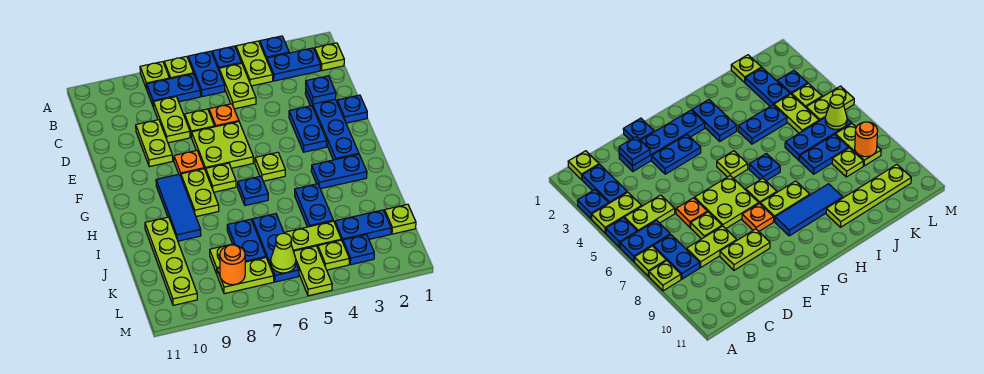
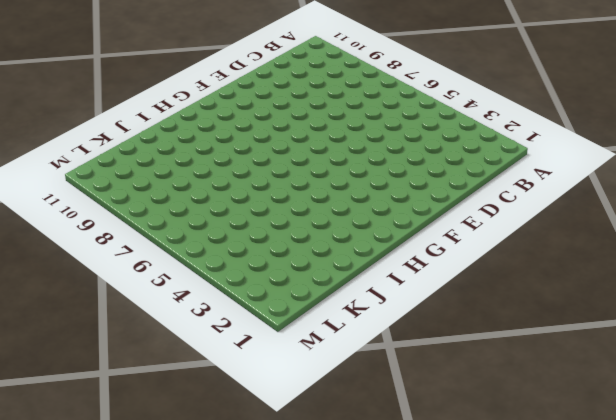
none -> blue plate A3 level 1
none -> lime plate A4:B4 level 1
none -> blue plate A5 level 1
none -> blue plate A6:B6 level 1

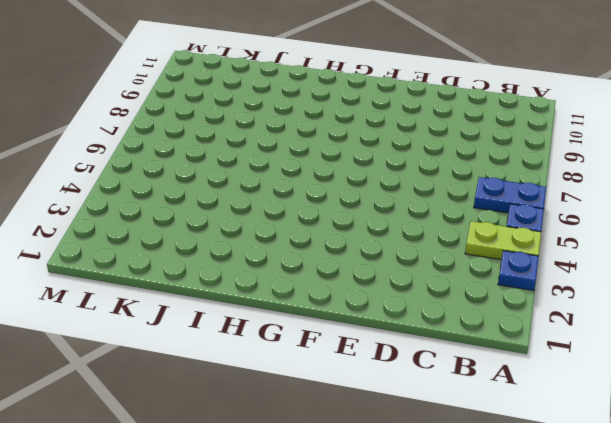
none -> lime plate A7 level 1
none -> lime plate A8 level 1
none -> lime plate B1 level 1
none -> blue plate B2:B3 level 1

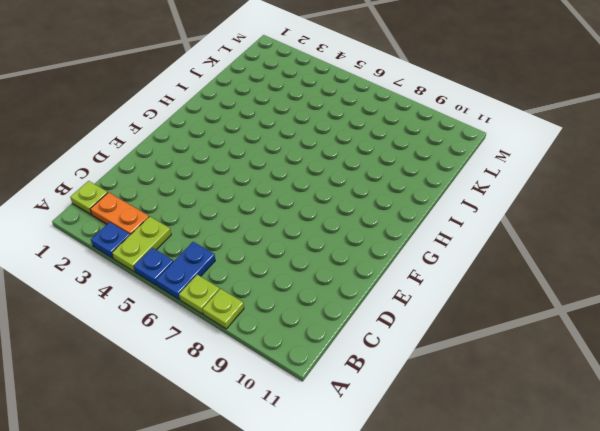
orange plate B2:B3 level 1 -> blue plate B2:B3 level 1
none -> lime plate B5:C5 level 1
none -> blue plate B7:B8 level 1
none -> lime plate C8:D8 level 1
none -> blue plate D2:G2 level 1

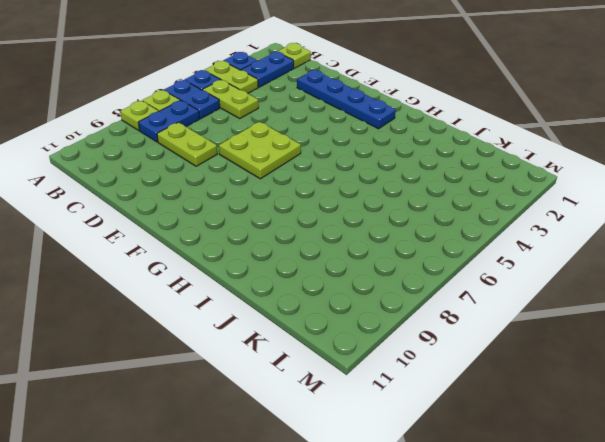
none -> orange plate D6 level 1
none -> lime plate D7 level 1
none -> lime plate D9:E9 level 1
none -> blue plate E1 level 1

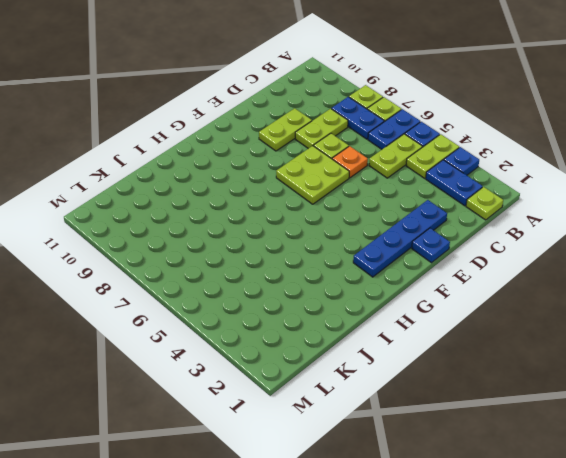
none -> blue plate E3:F3 level 1
none -> orange plate F8 level 1
none -> lime plate G5 level 1
none -> lime plate G7 level 1

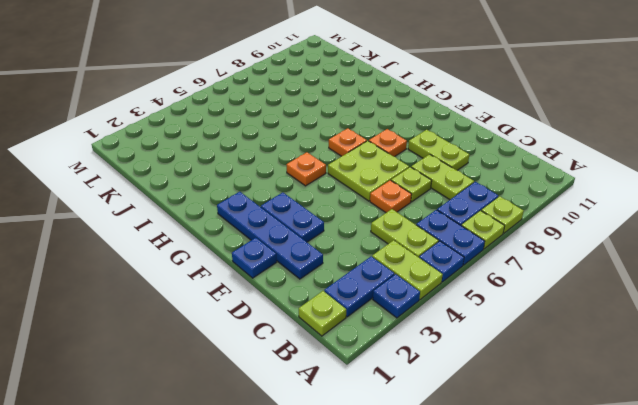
orange plate G5 level 1 -> lime plate G5 level 1
orange plate G7 level 1 -> lime plate G7 level 1
none -> lime plate G8:H8 level 1
none -> blue tile G9:I9 level 1
none -> blue plate H2:H3 level 1
none -> blue plate H6 level 1

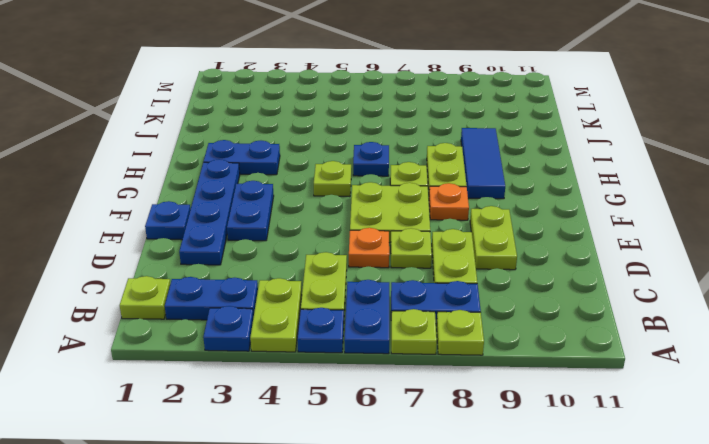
none -> blue plate I4:J4 level 1
none -> lime plate I10:L10 level 1
none -> blue plate J6:L6 level 1
none -> blue plate J7:K7 level 1

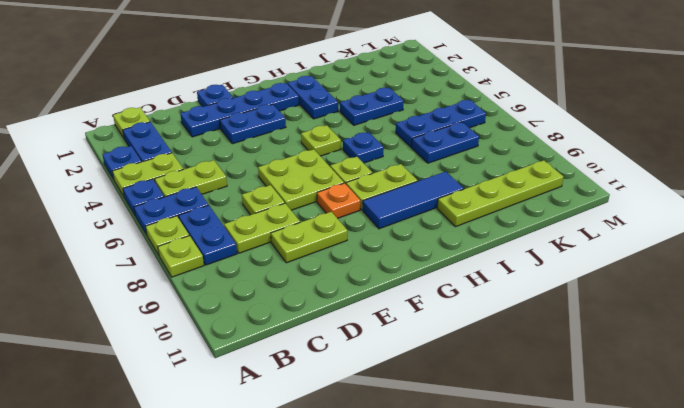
none -> orange plate D6 level 1
none -> lime plate K1 level 1
none -> blue plate K2:K3 level 1
none -> lime plate K4:K5 level 1

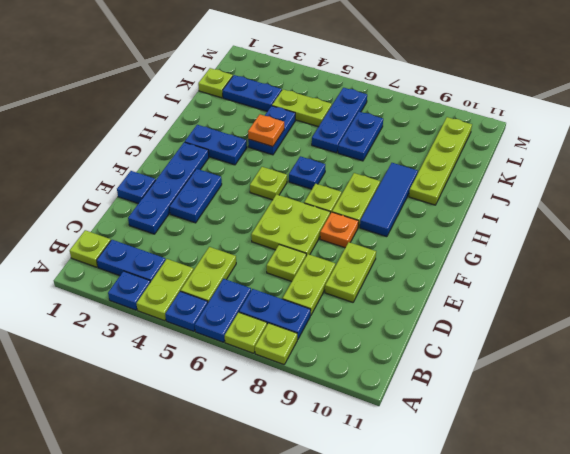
orange plate I4 level 2 -> orange plate D6 level 1
none -> lime plate K8 level 1
none -> blue plate L3 level 1
none -> lime plate L4 level 1
none -> lime plate L5:M5 level 1

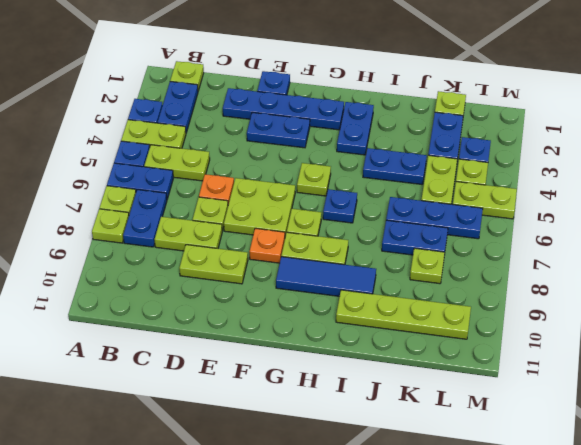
none -> lime plate L7:L8 level 1
none -> blue plate D2 level 2
none -> lime cone L6 level 2
none -> orange round brick L8 level 2

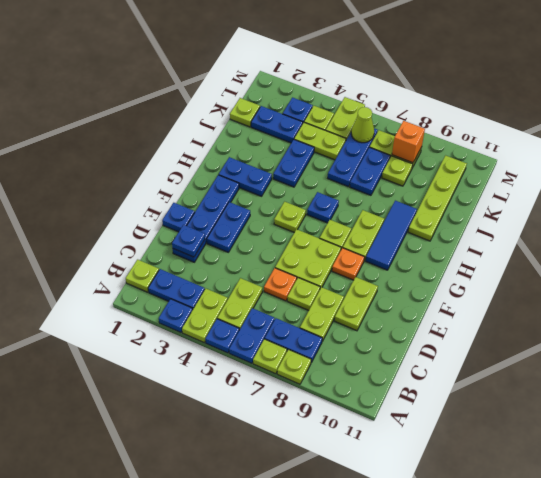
orange brick L8 level 2 -> orange round brick L8 level 2

